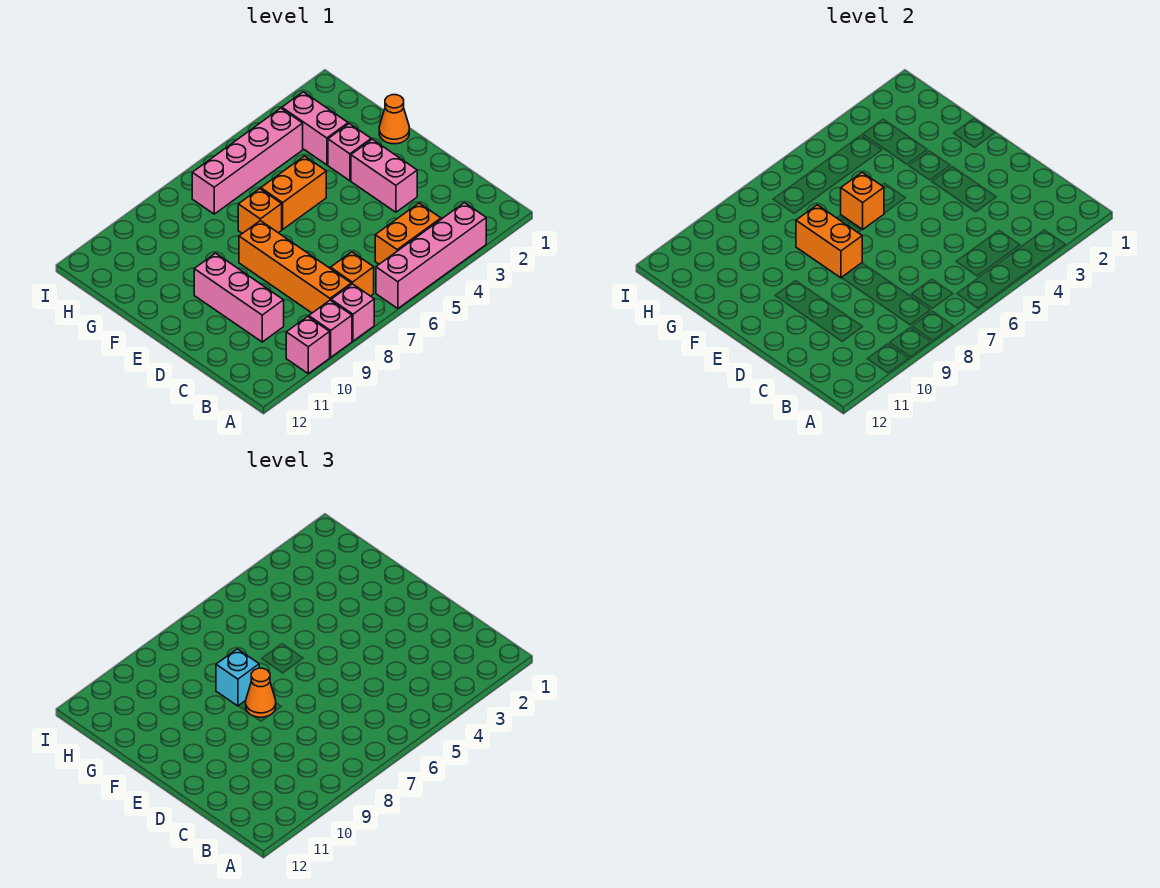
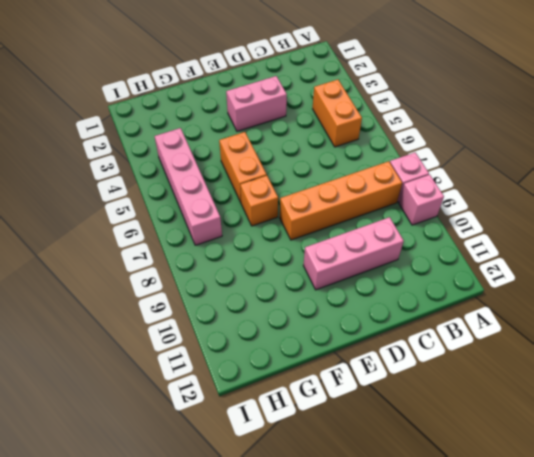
none -> pink brick A3:A6 level 1
none -> pink brick A10 level 1
none -> orange brick B7 level 1

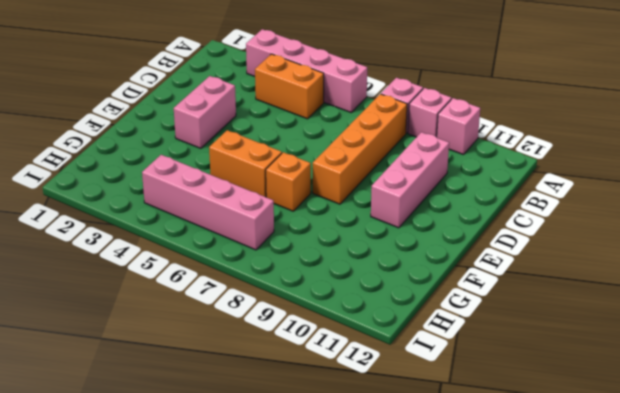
none -> orange brick B7 level 1
none -> orange cone F1 level 1
none -> pink brick F3 level 1

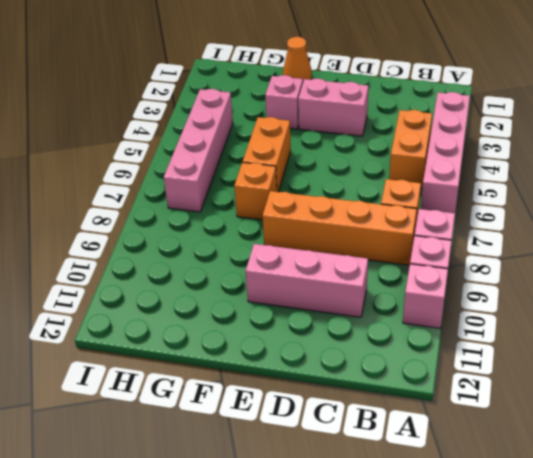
none -> pink brick G3:H3 level 1
none -> orange brick E8:F8 level 2
none -> orange brick F6 level 2

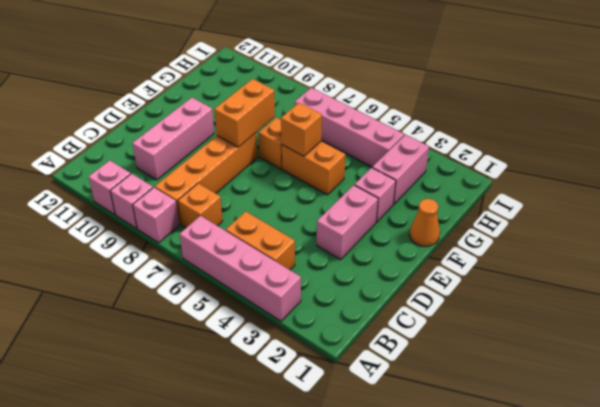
none -> orange cone E8 level 3
none -> cyan brick F8 level 3

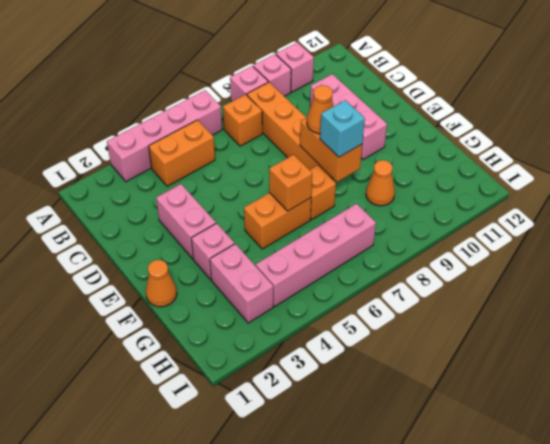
orange cone G9 level 1 -> none

